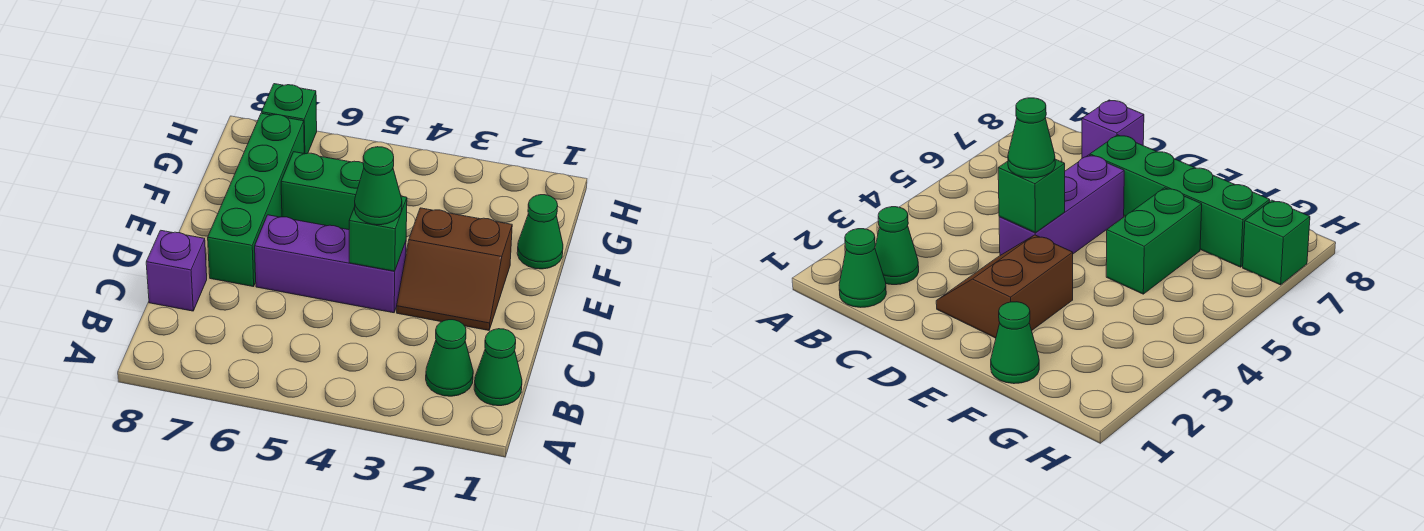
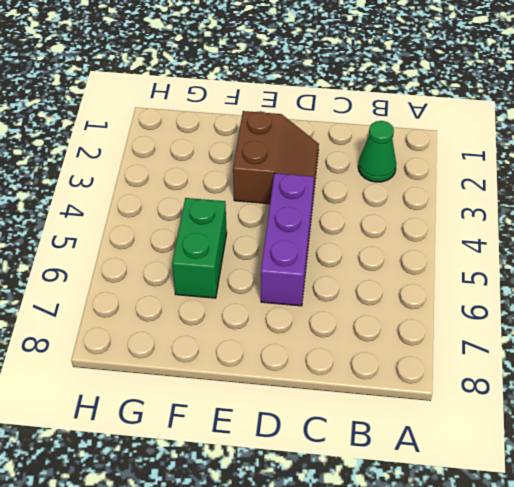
none -> green cone B1 level 1
none -> purple brick C8 level 1

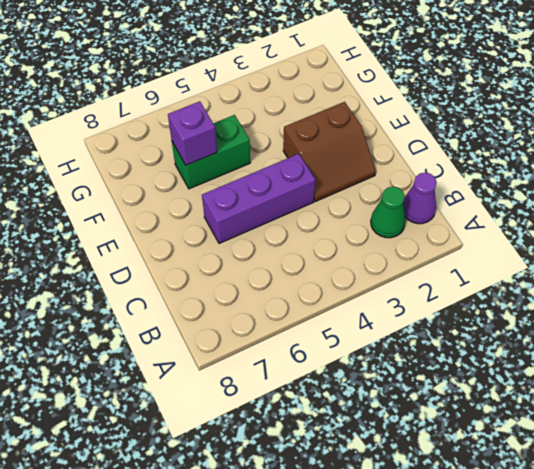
purple cone B1 level 1 -> green cone B1 level 1
purple brick F6 level 2 -> purple brick C8 level 1
none -> green brick D7:G7 level 1
none -> green cone F1 level 1

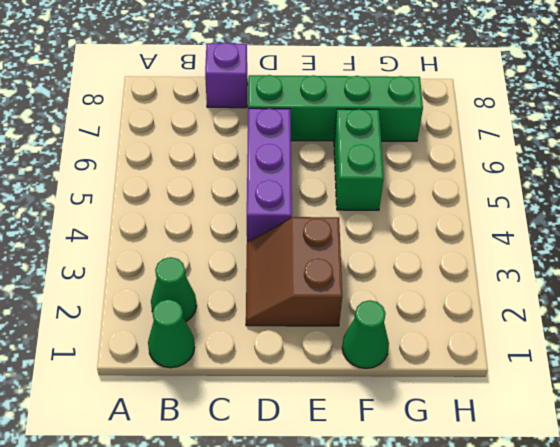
none -> green brick H7 level 1
none -> green brick D4 level 2

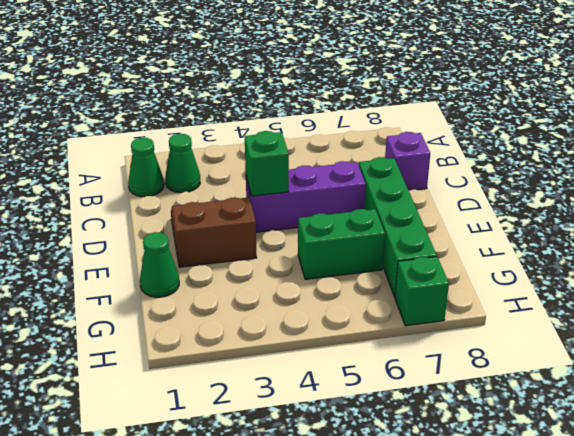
none -> green cone D4 level 3

